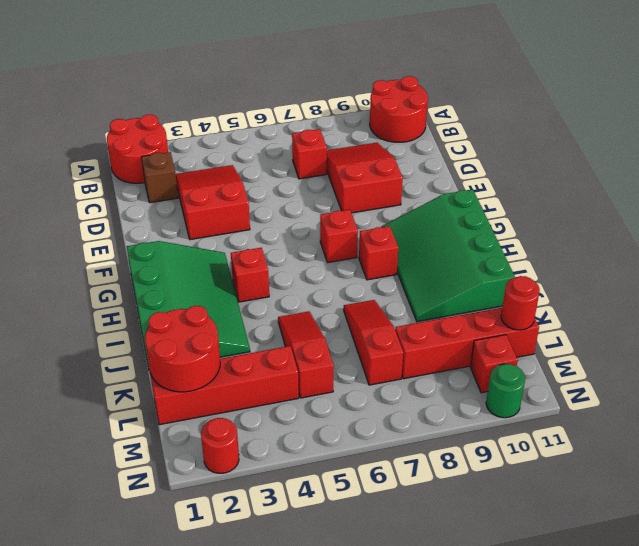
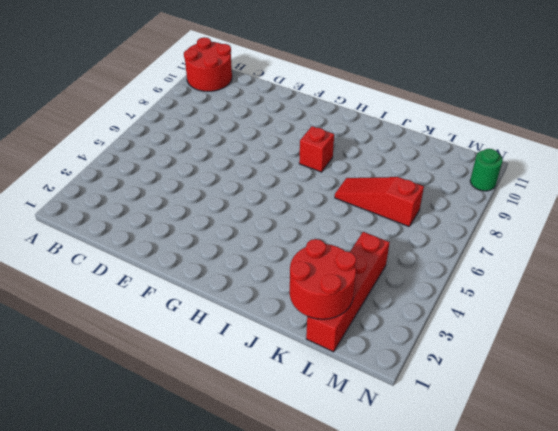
none -> red round brick A1:B2 level 1
none -> brown brick C2 level 1
none -> red slope C3:E4 level 1 top E

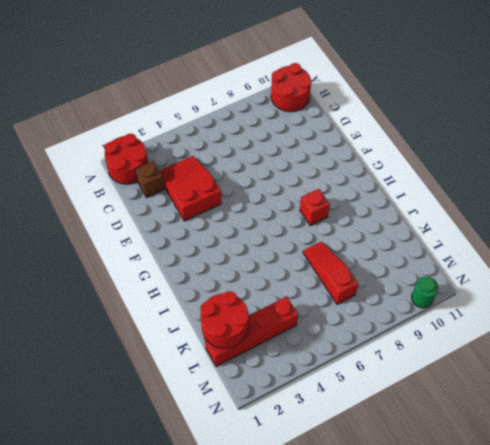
none -> red brick C7 level 1
none -> red slope C8:E9 level 1 top E
none -> green slope G1:J3 level 1 top 1

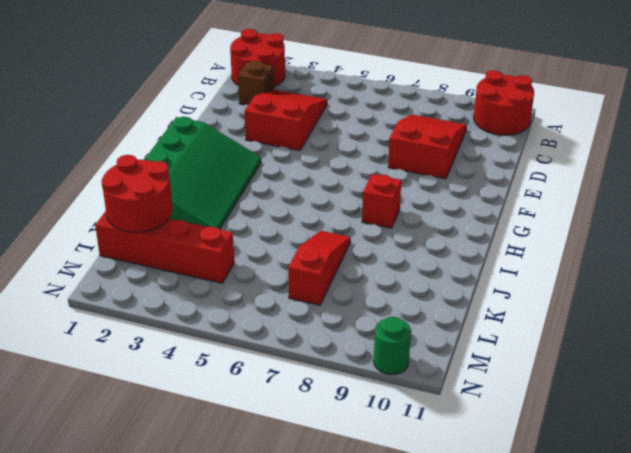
none -> red brick C7 level 1
none -> red brick G7 level 1
none -> green slope G9:J11 level 1 top 11

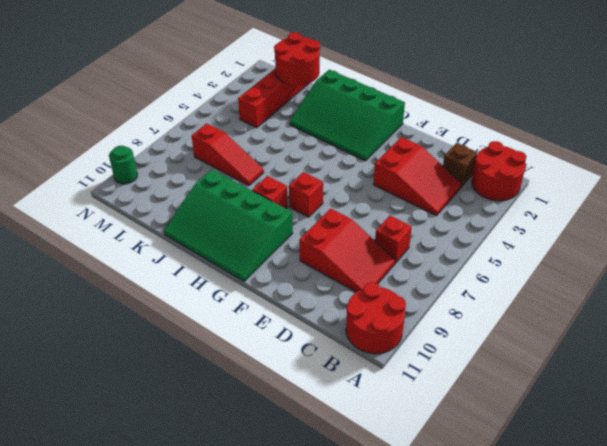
green slope G9:J11 level 1 top 9 -> green slope G9:J11 level 1 top 11
none -> red brick H4 level 1
none -> red slope J5:L5 level 1 top L
none -> red brick L8:L11 level 1

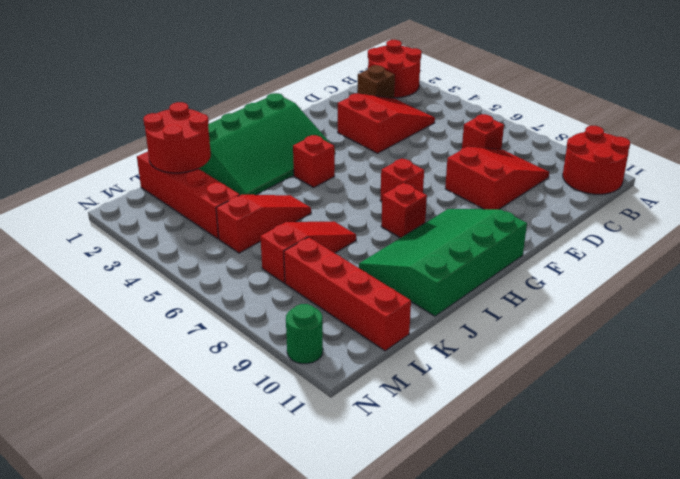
none -> red brick M10 level 1
none -> red round brick N2 level 1
none -> red round brick L11 level 2

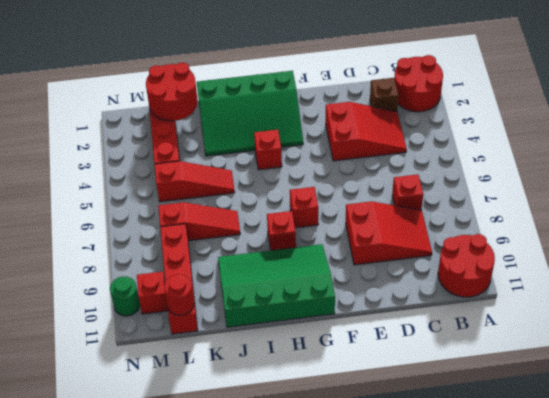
none -> red round brick N2 level 1

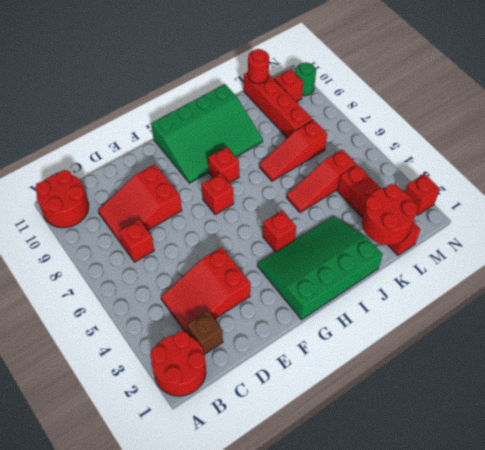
red brick N2 level 1 -> red round brick N2 level 1

